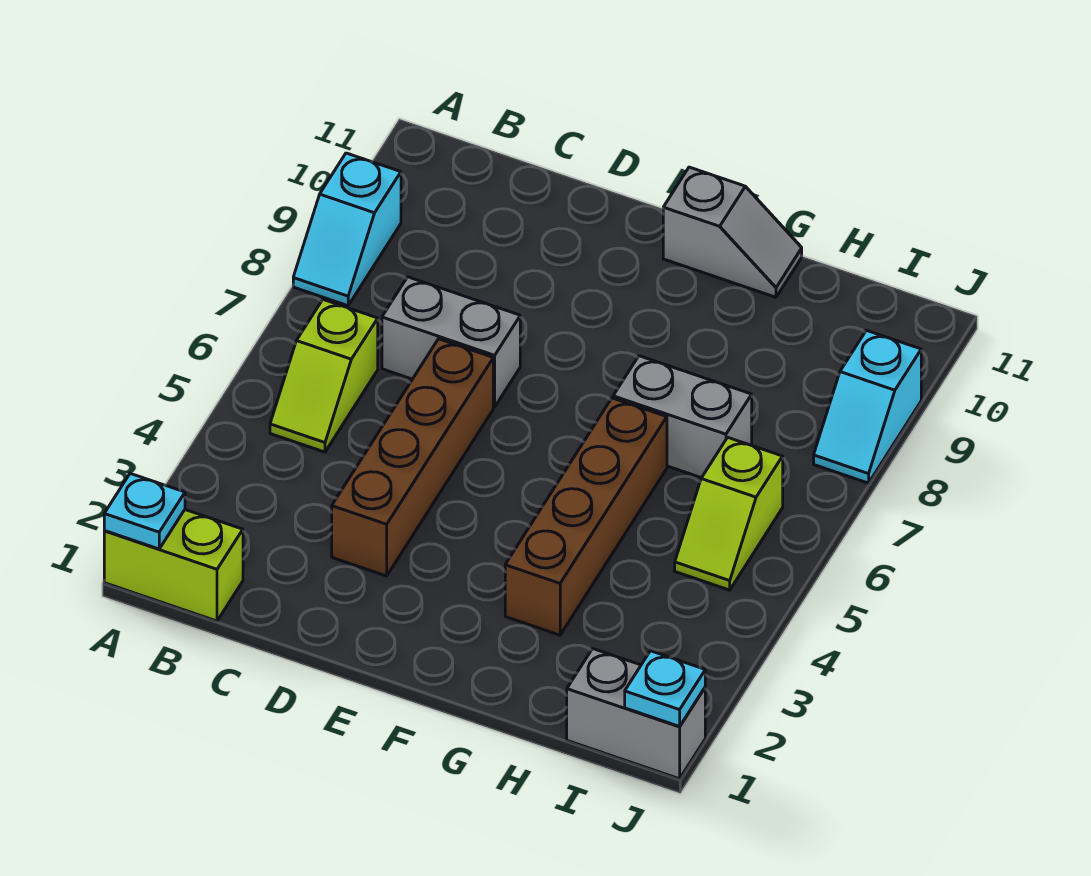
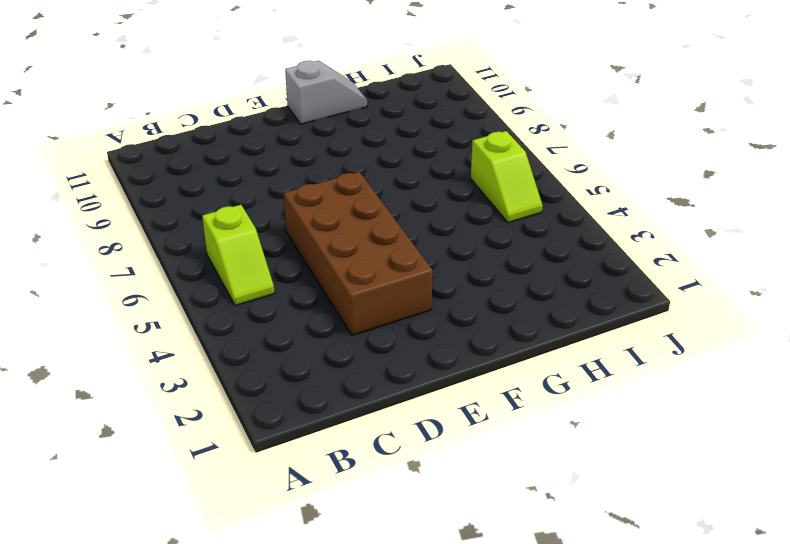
brown brick D3:E6 level 1 -> brown brick D3:D6 level 1
none -> lime brick A1:B1 level 1
none -> cyan slope A8:A9 level 1 top 9
none -> grey brick C7:D7 level 1

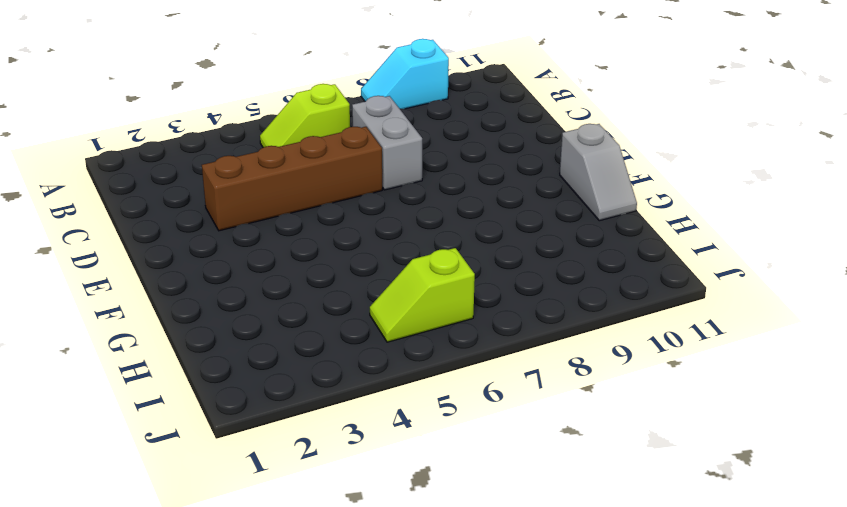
none -> lime brick A1:B1 level 1
none -> brown brick G3:G6 level 1
none -> grey brick G7:H7 level 1

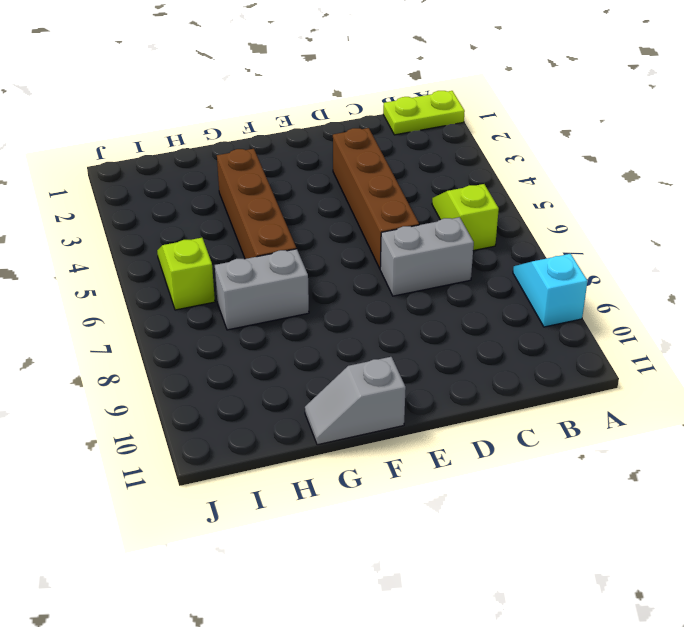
lime plate A1:B1 level 1 -> lime brick A1:B1 level 1
none -> grey brick I1:J1 level 1
none -> cyan slope J8:J9 level 1 top 9
none -> cyan plate A1 level 2

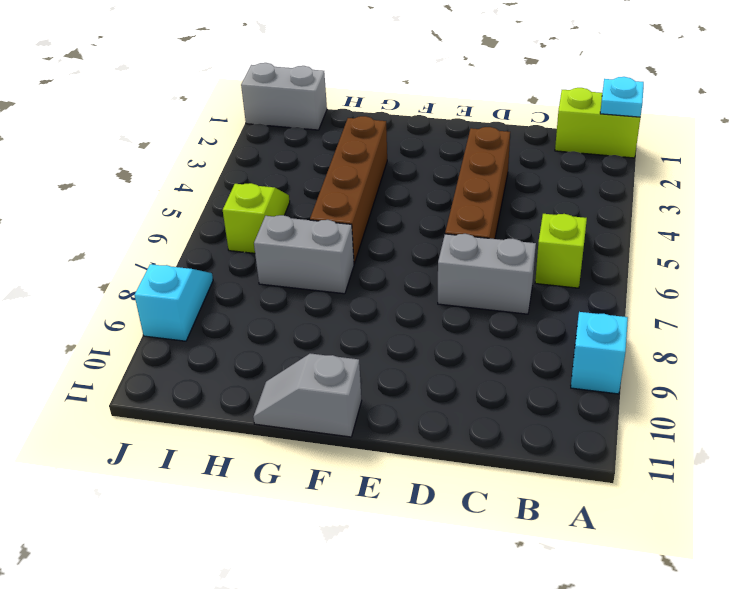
none -> cyan plate J1 level 2

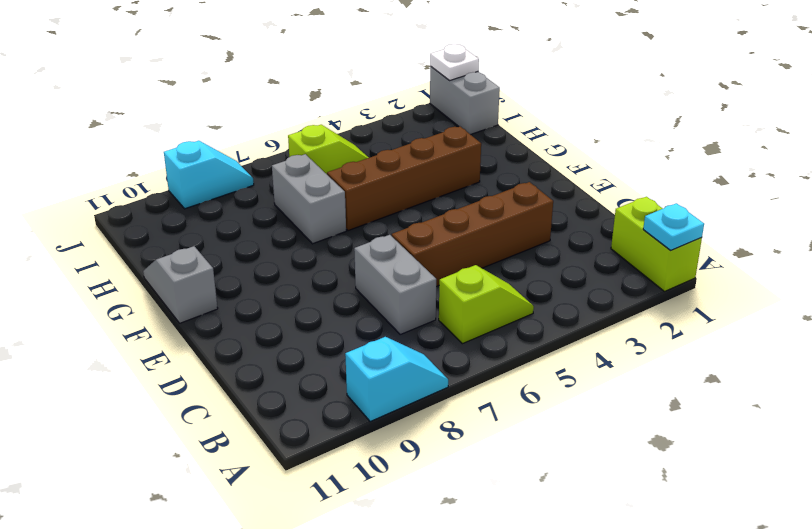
white plate J1 level 2 -> cyan plate J1 level 2

